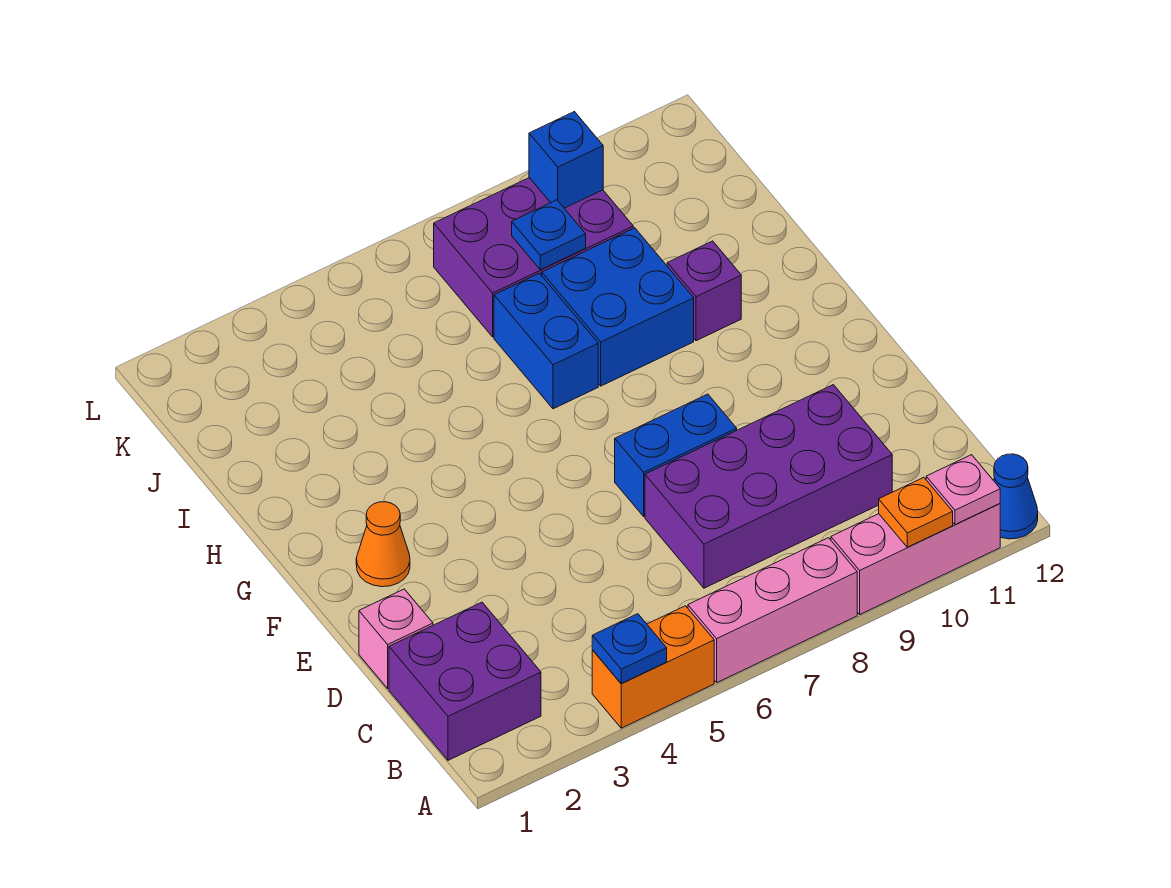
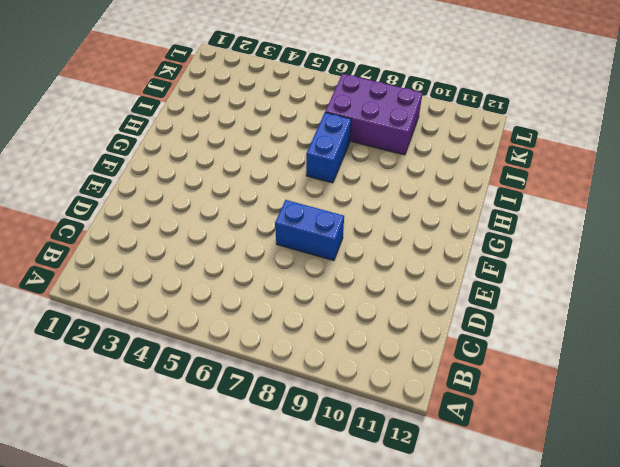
none -> orange brick A4:A5 level 1
none -> pink brick A6:A8 level 1
none -> pink brick A9:A11 level 1

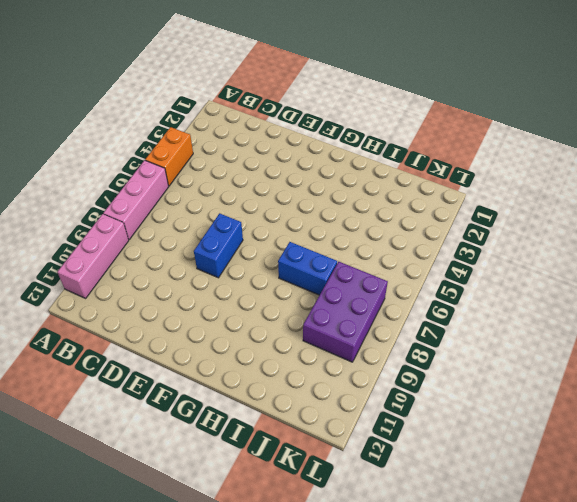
none -> blue cone A12 level 1
none -> purple brick B1:C2 level 1
none -> purple brick C7:D10 level 1

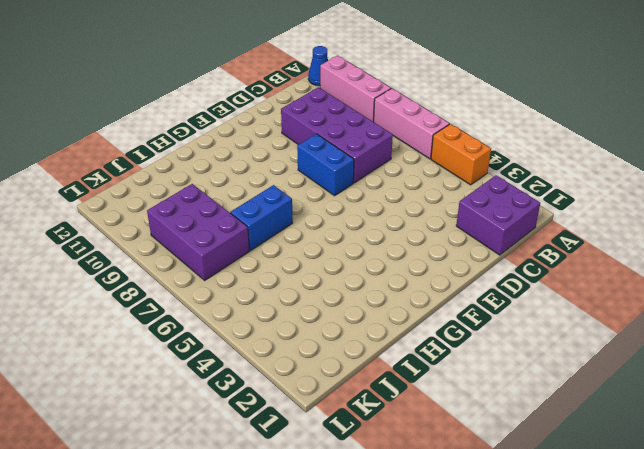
none -> pink brick D1 level 1
none -> orange cone F2 level 1
none -> blue brick H8:I9 level 1

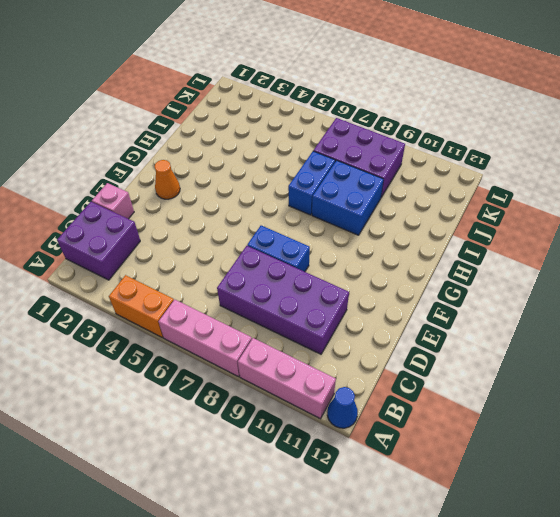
none -> purple brick H10 level 1
none -> blue plate A4 level 2
none -> orange plate A10 level 2

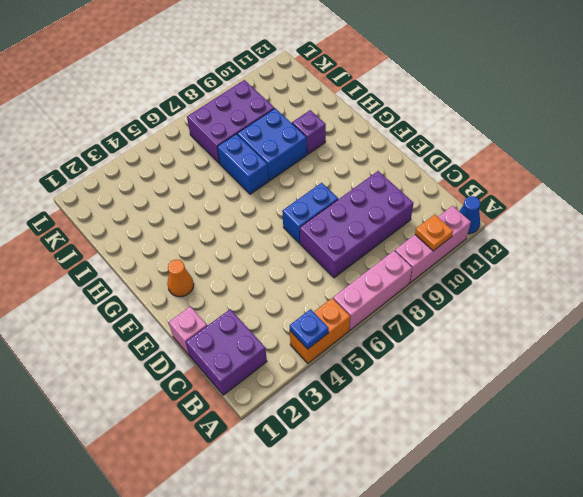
none -> pink plate A11 level 2
none -> blue plate J8 level 2
none -> blue brick K9 level 2

